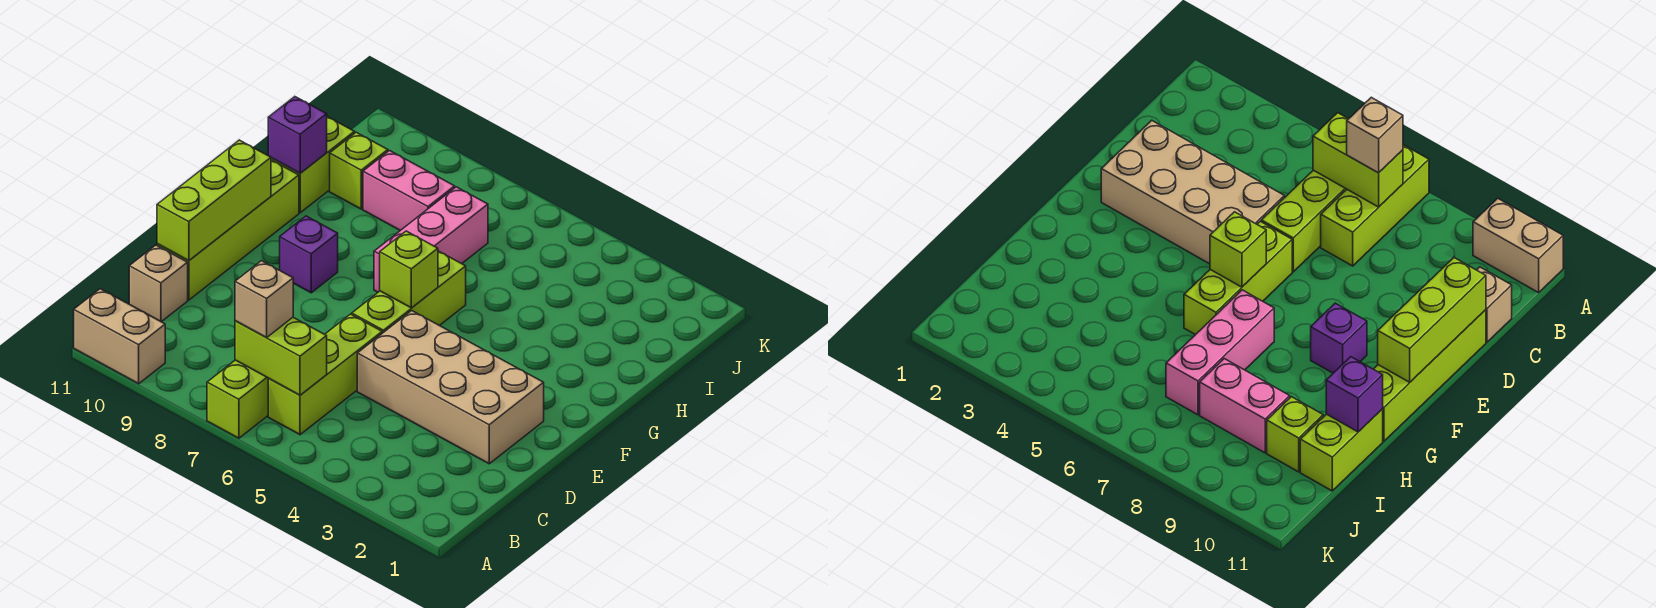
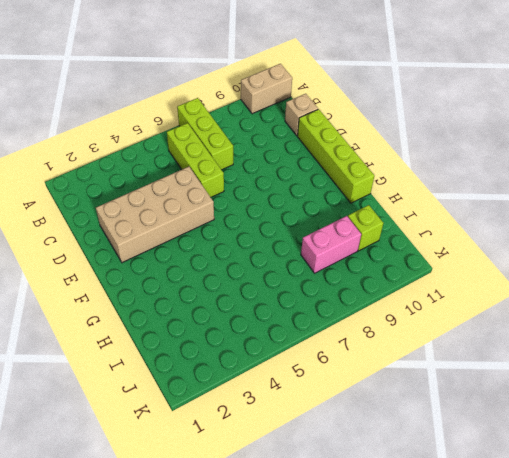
none -> lime brick E6:G6 level 1
none -> purple brick F9 level 1
none -> pink brick G7:I7 level 1

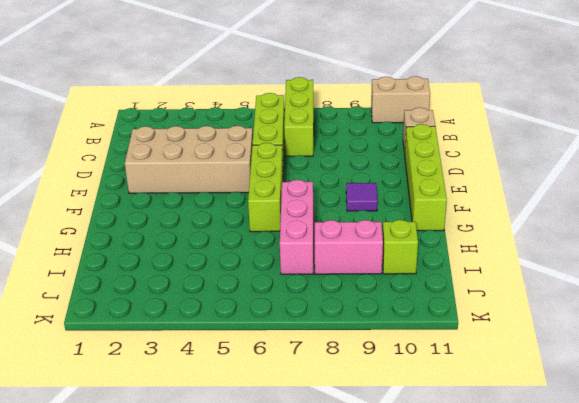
purple tile F9 level 1 -> purple brick F9 level 1
none -> lime brick H11:I11 level 1
none -> lime brick B6:B7 level 2
none -> lime brick D11:F11 level 2

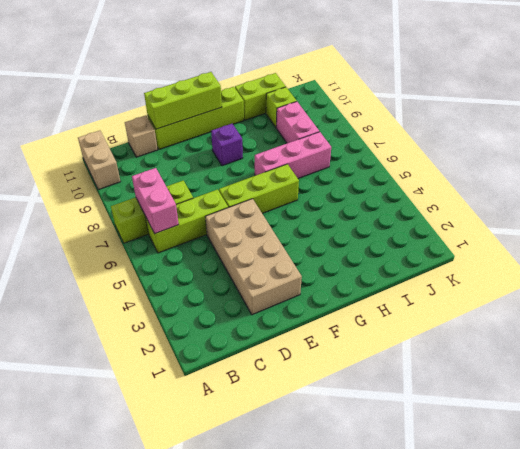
pink brick B6:B7 level 2 -> lime brick B6:B7 level 2
none -> lime brick F6 level 2
none -> purple brick H11 level 2
none -> tan brick B7 level 3

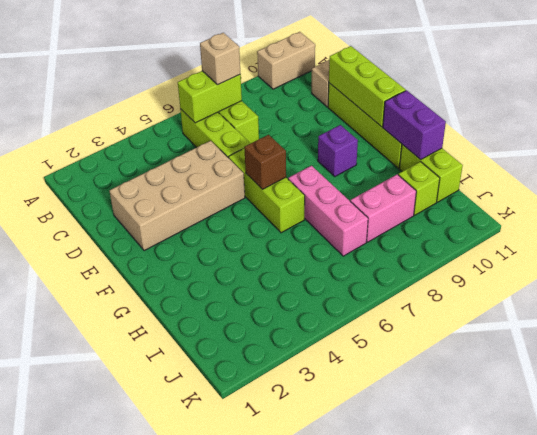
brown brick F6 level 2 -> lime brick F6 level 2
purple brick G11:H11 level 2 -> purple brick H11 level 2

